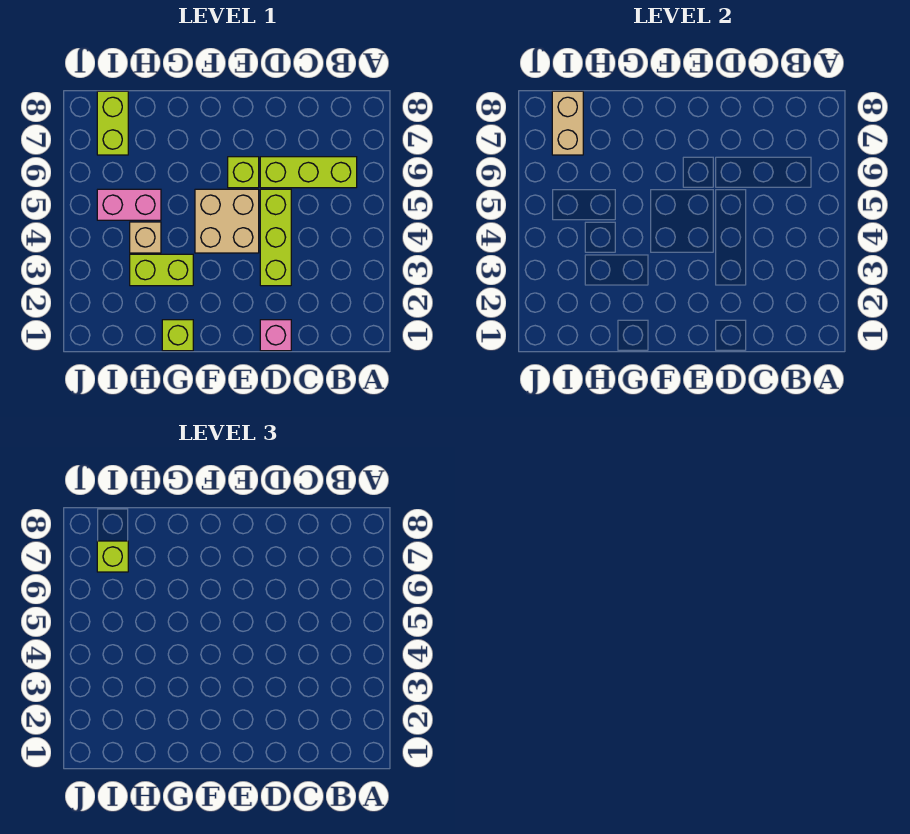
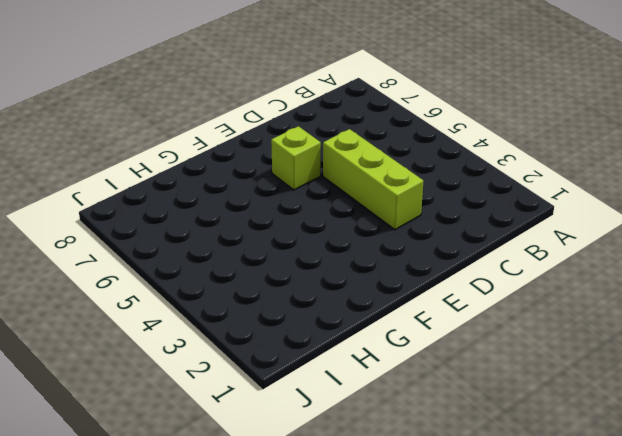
none -> lime brick B6:D6 level 1
none -> pink brick D1 level 1
none -> tan brick E4:F5 level 1

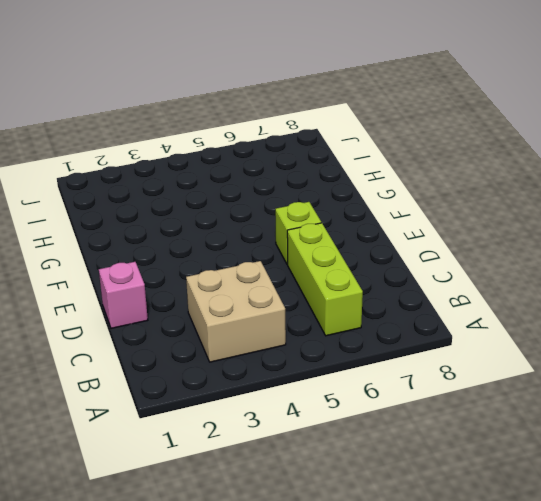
tan brick B3:C4 level 1 -> tan brick E4:F5 level 1
none -> lime brick D3:D5 level 1
none -> lime brick G1 level 1
none -> lime brick G3:H3 level 1

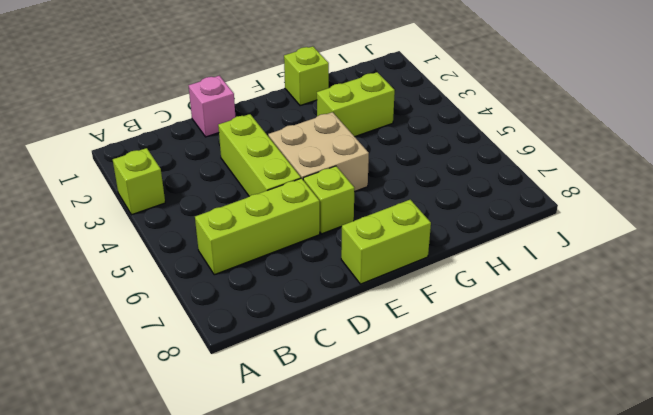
lime brick A3 level 1 -> lime brick I7 level 3
lime brick E8:F8 level 1 -> lime brick I7:I8 level 1
none -> tan brick H4 level 1
none -> pink brick H5:I5 level 1
none -> tan brick I7:I8 level 2

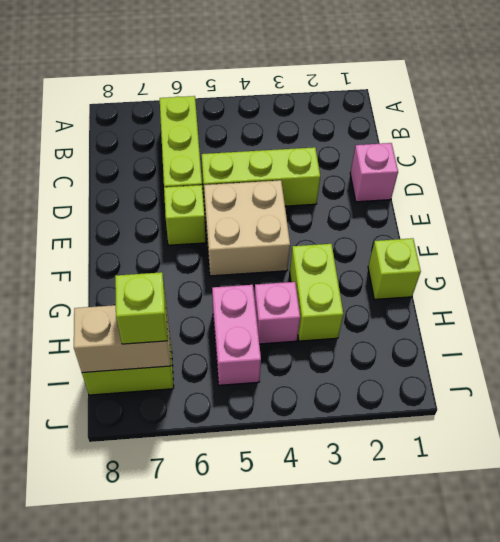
pink brick H4 level 1 -> tan brick H4 level 1

